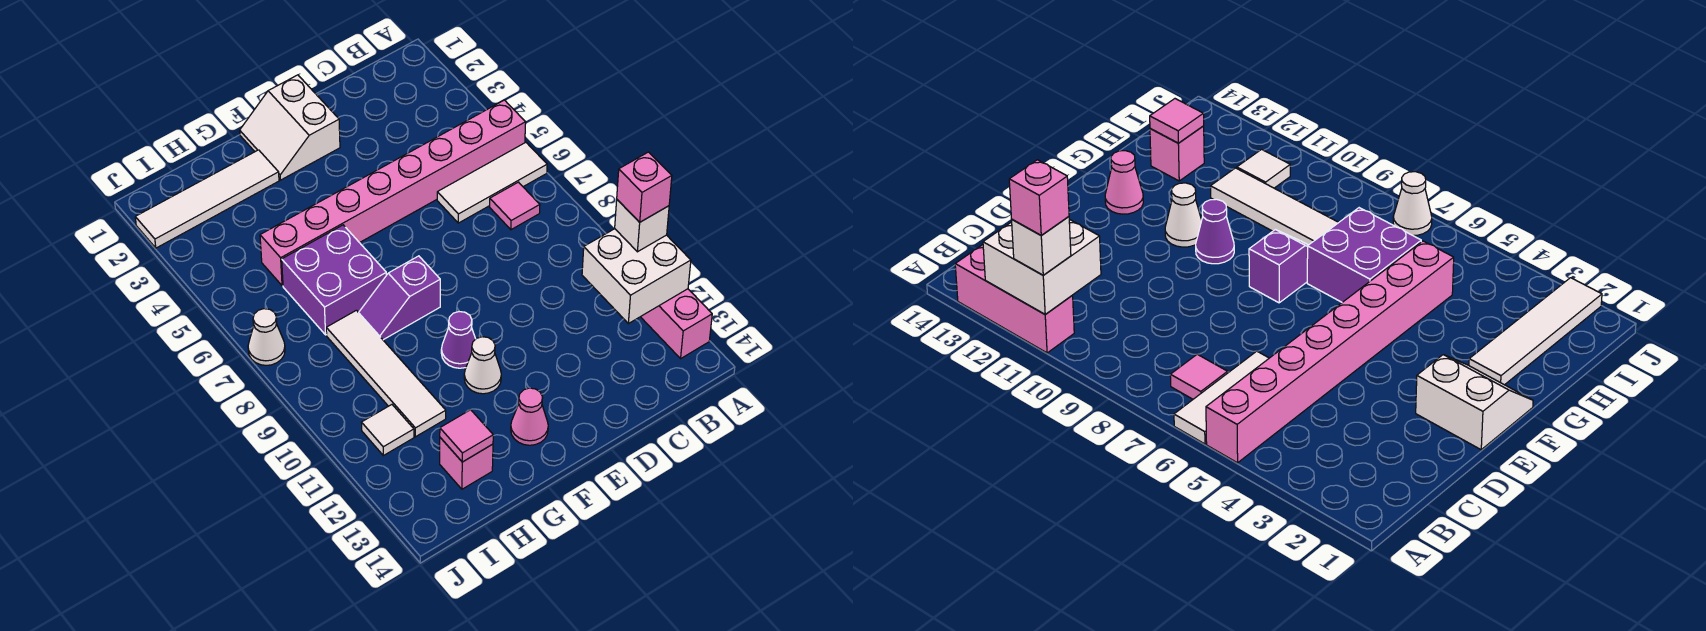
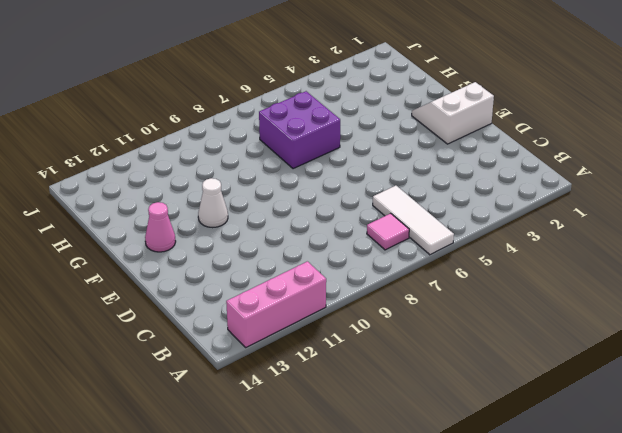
none -> pink brick A5:H5 level 1
none -> purple slope F8:G8 level 1 top F
none -> purple cone F10 level 1

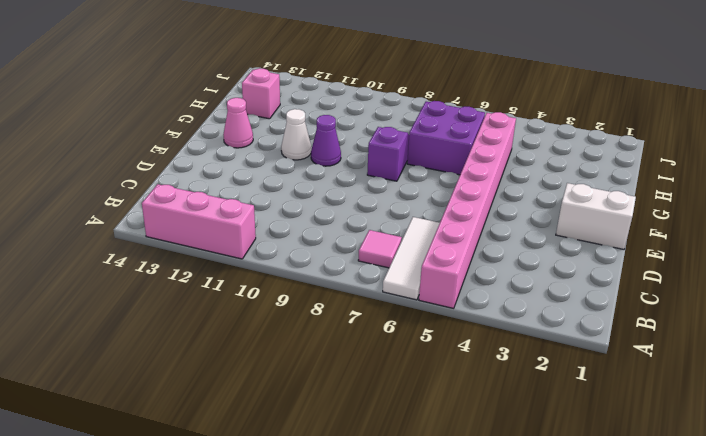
none -> white tile G2:J2 level 1
none -> white tile H8:H11 level 1
none -> white tile I11 level 1

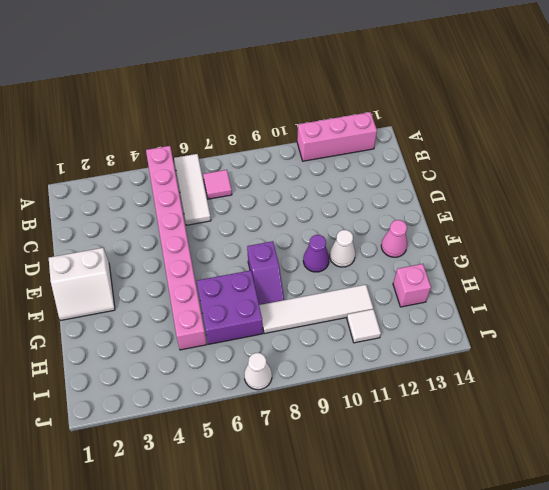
none -> white tile G2:J2 level 1
none -> white brick A11:B12 level 2
none -> pink tile H13 level 2

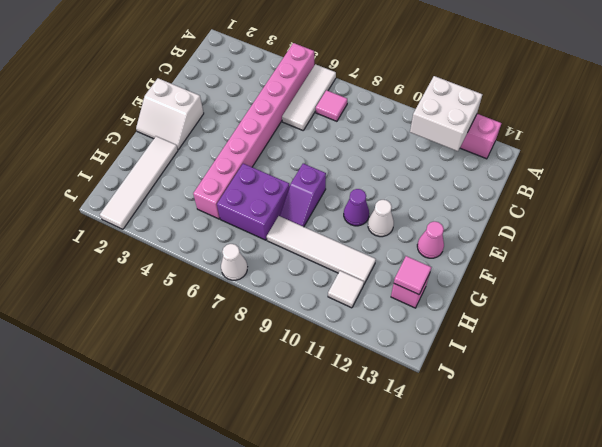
none -> white brick A11 level 3
none -> pink brick A11 level 4

